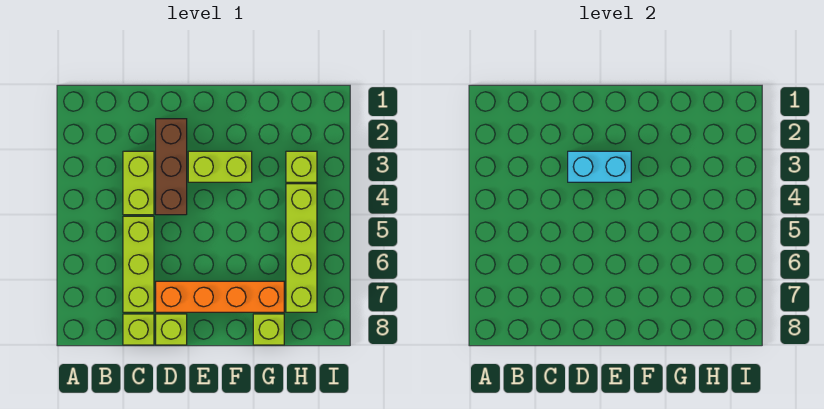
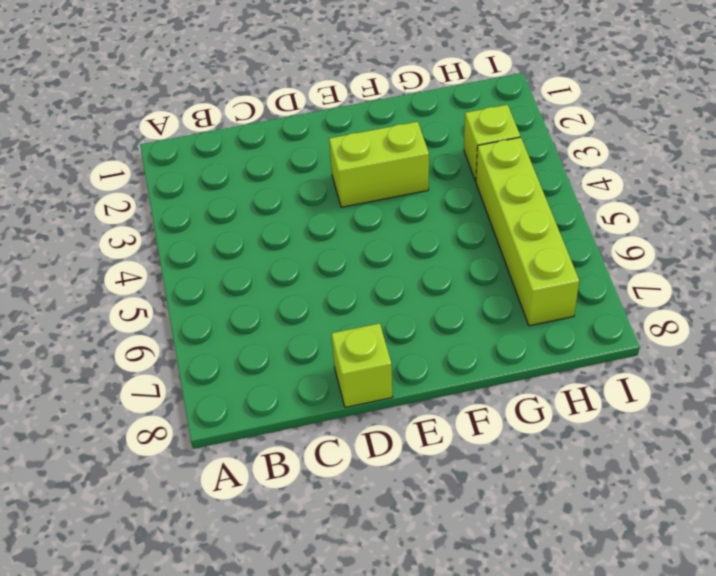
none -> lime brick C3:C4 level 1
none -> lime brick C5:C7 level 1

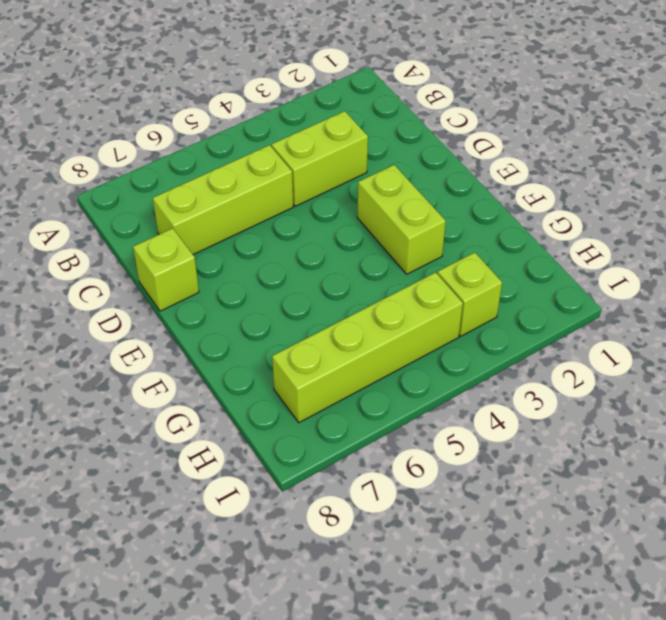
none -> lime brick C8 level 1
none -> brown brick D2:D4 level 1

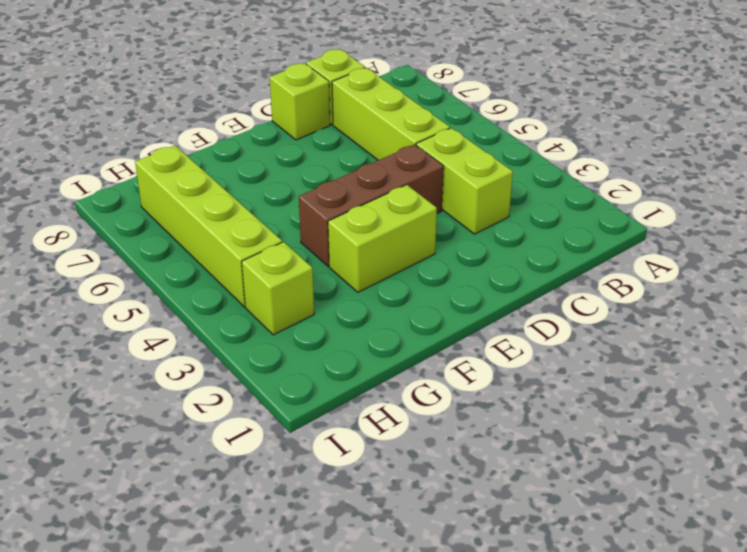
brown brick D4:F4 level 1 -> brown brick D2:D4 level 1
none -> orange brick D7:G7 level 1
none -> lime brick G8 level 1

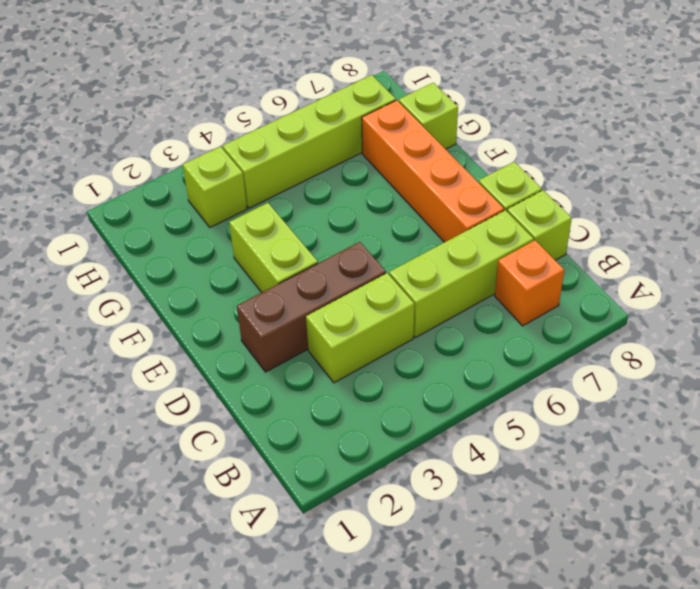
orange brick B7 level 1 -> none
none -> cyan brick D3:E3 level 2

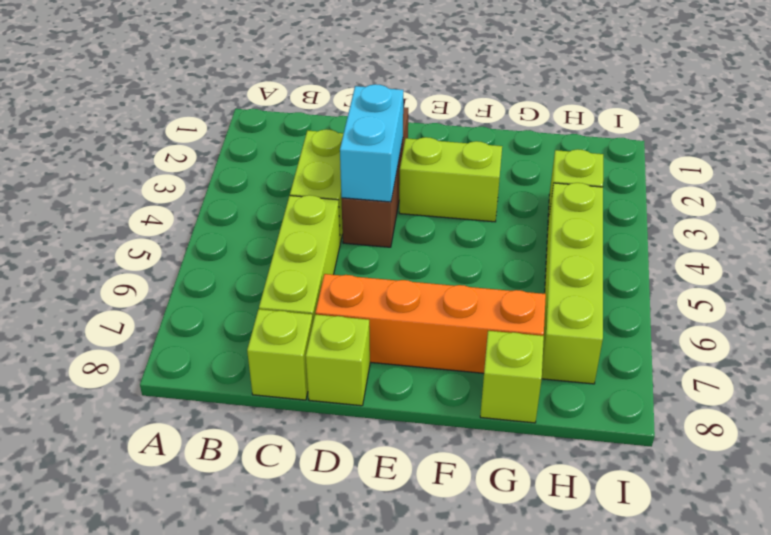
cyan brick D3:D4 level 2 -> cyan brick D3:E3 level 2

